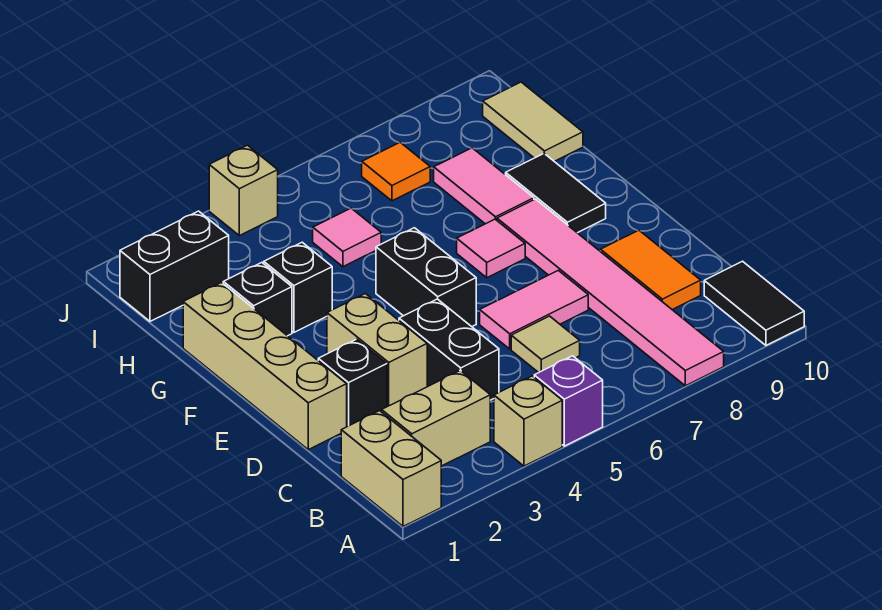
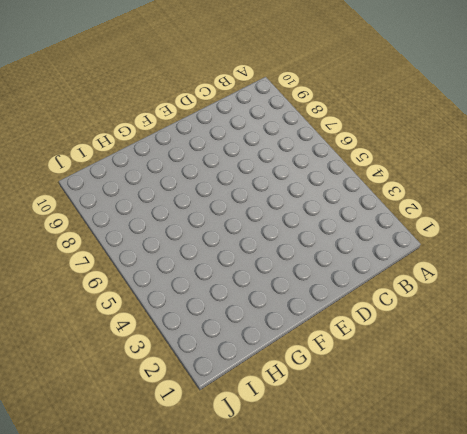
none -> tan brick A1:B1 level 1
none -> tan brick A4 level 1
none -> purple brick A5 level 1

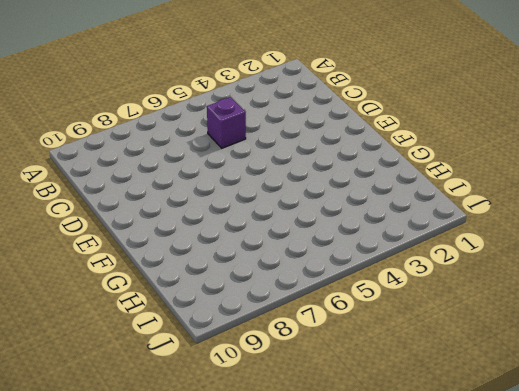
purple brick C5 level 1 -> purple brick A5 level 1
none -> tan brick A1:B1 level 1
none -> tan brick A4 level 1
none -> pink tile A8:F8 level 1

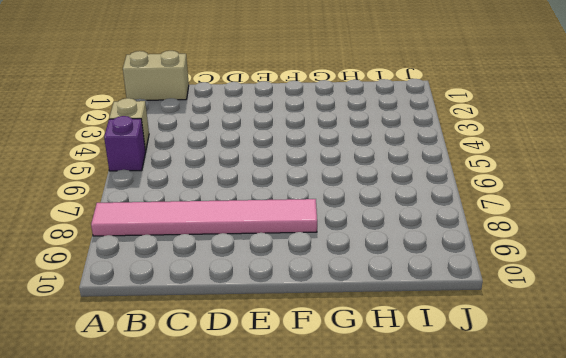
none -> black tile A10:B10 level 1
none -> tan brick B2:B3 level 1
none -> black brick C4:D4 level 1

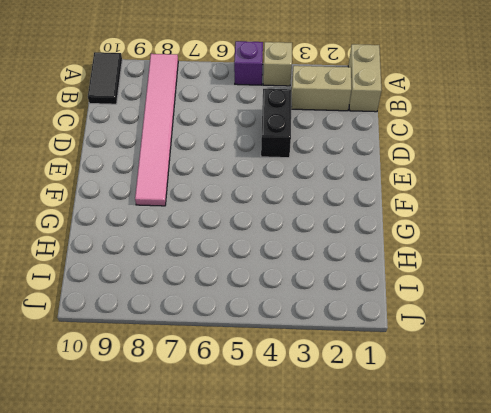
none -> tan tile C6 level 1
none -> orange tile C9:D9 level 1
none -> tan brick D1:G1 level 1

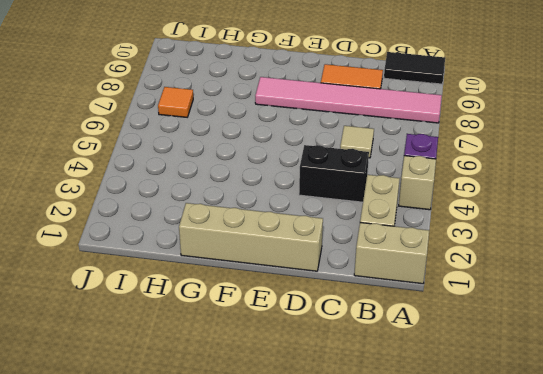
none -> black brick D2 level 1
none -> tan brick D3:E3 level 1
none -> pink tile D6:D7 level 1

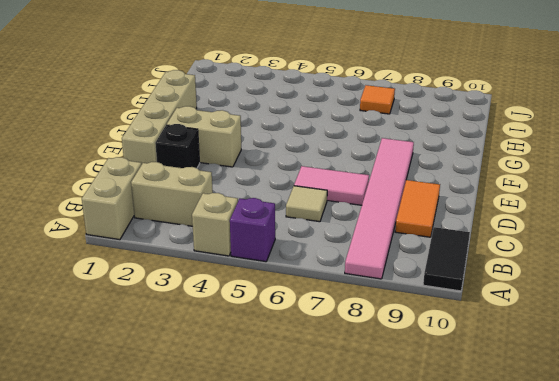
tan brick E2:E3 level 1 -> tan brick D3:E3 level 1
none -> black brick C4:D4 level 1
none -> black brick E5:F5 level 1
none -> pink tile F7 level 1

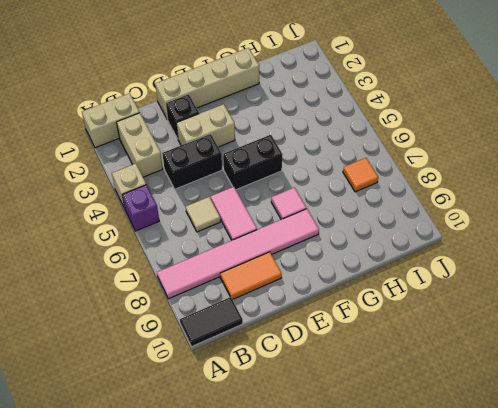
none -> black tile F9:G9 level 1
none -> black brick G2 level 1
none -> black brick G3 level 1

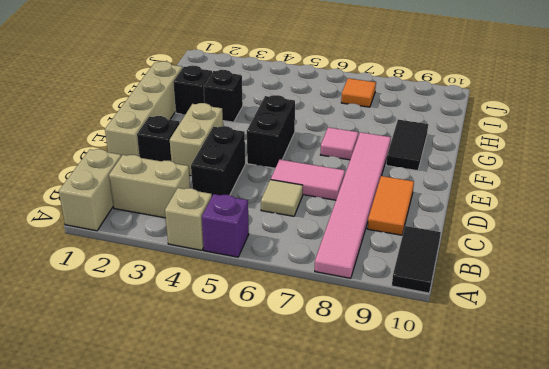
none -> pink tile G8:H8 level 1
none -> pink tile H5 level 1
none -> tan tile H10:I10 level 1

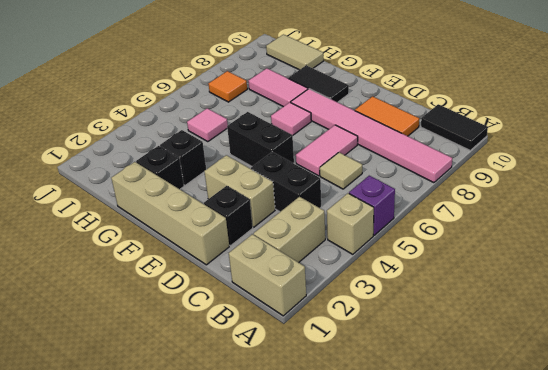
none -> black brick I1:I2 level 1
none -> tan brick J4 level 1

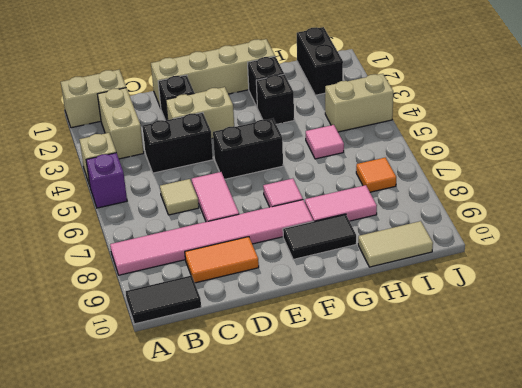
tan brick I4:J4 level 1 -> tan brick J4 level 1

